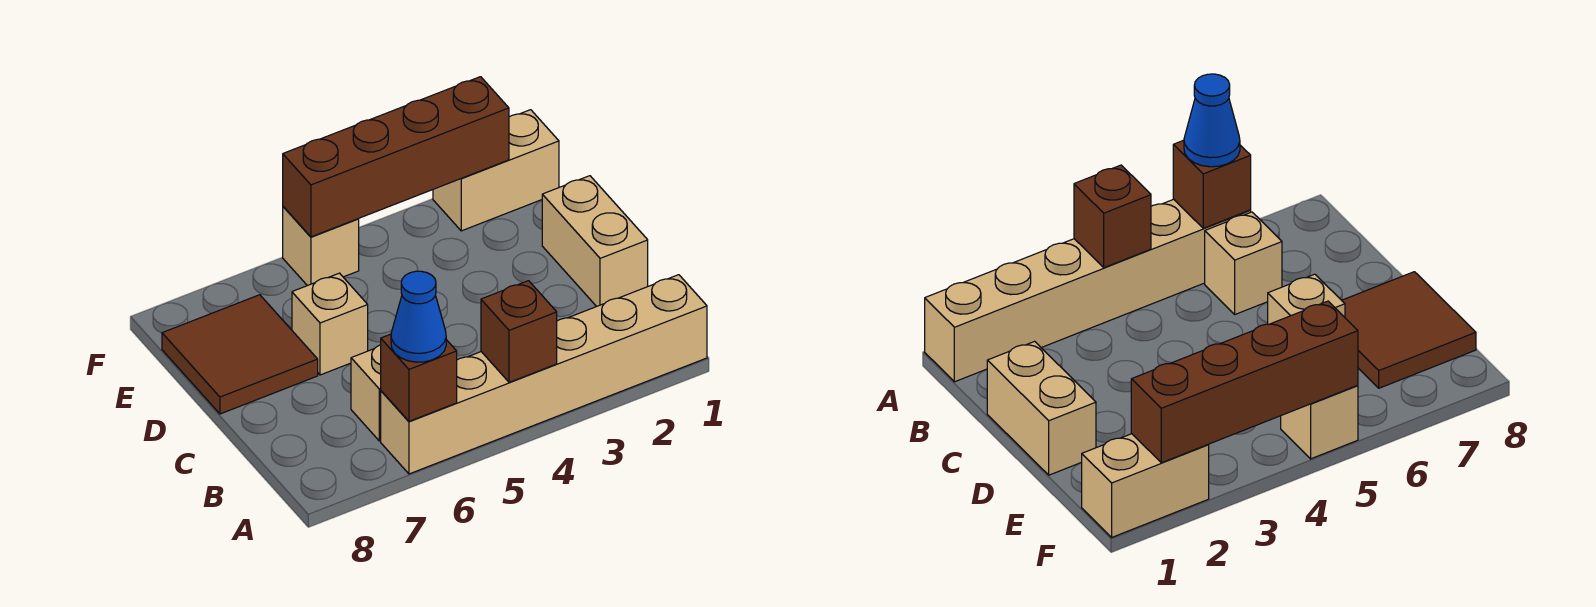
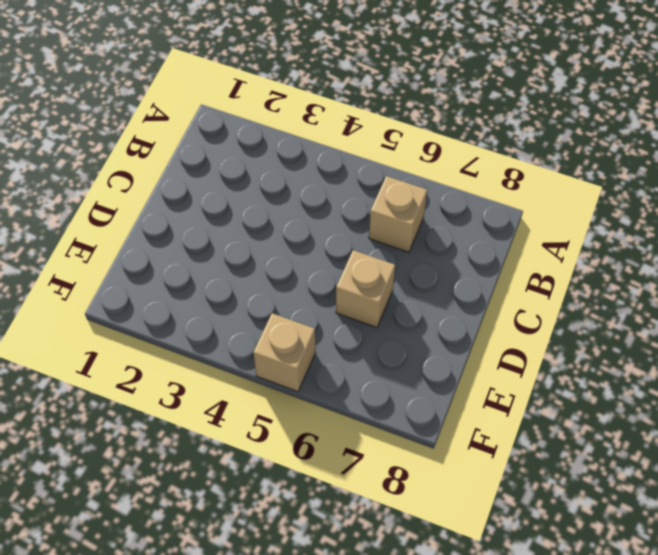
none -> tan brick A1:A6 level 1
none -> tan brick C1:D1 level 1

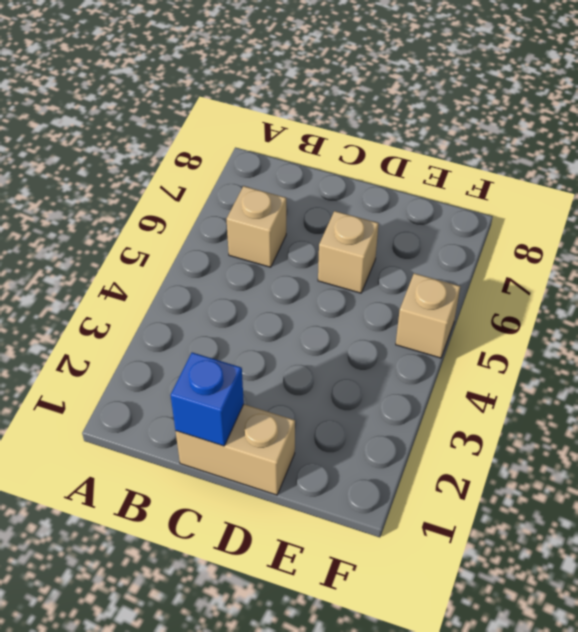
blue brick C1 level 2 -> none
none -> tan brick A1:A6 level 1
none -> brown tile D7:E8 level 1

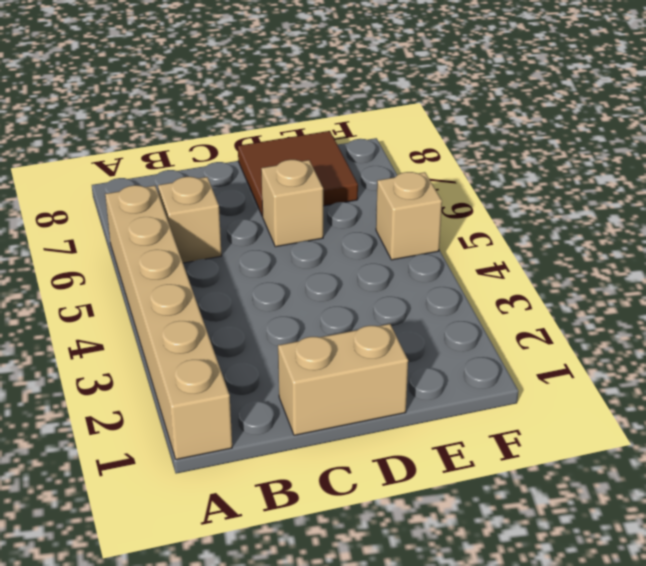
none -> tan brick F1:F2 level 1
none -> brown brick A4 level 2

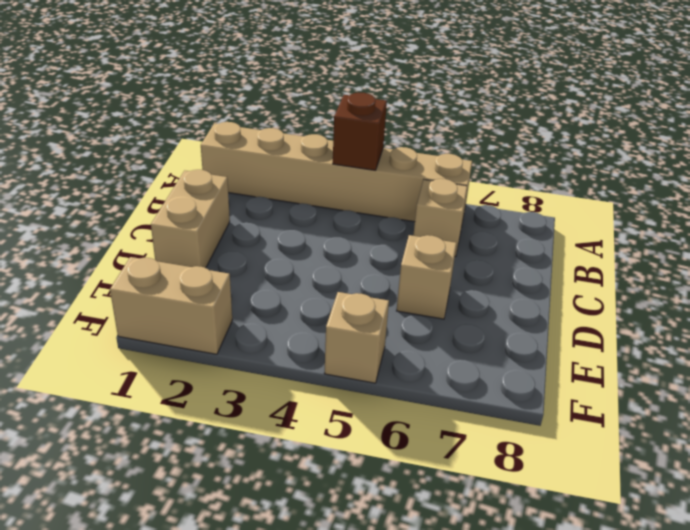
none -> brown tile D7:E8 level 1
none -> brown brick A6 level 2

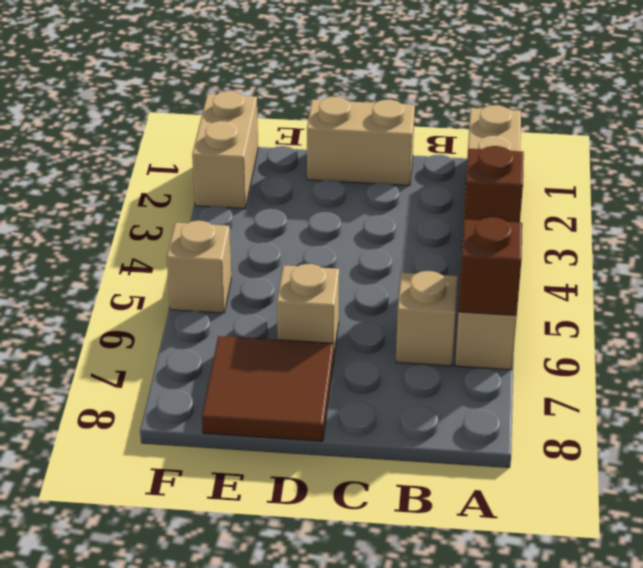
none -> brown brick F2:F5 level 2
none -> blue cone A6 level 3

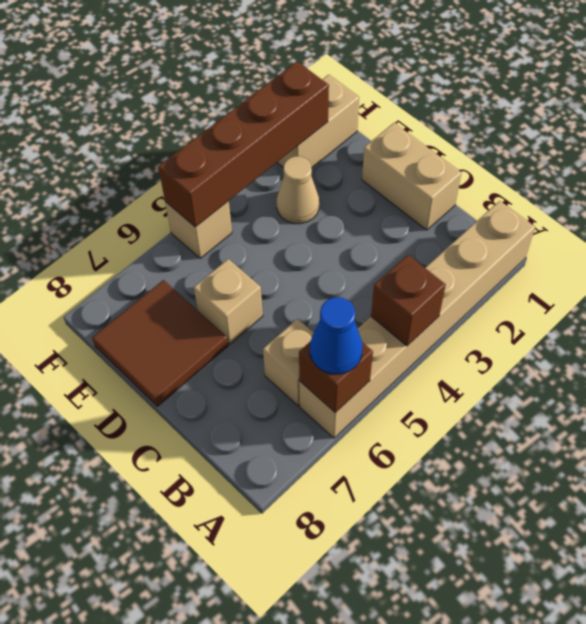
tan cone E3 level 1 -> none

